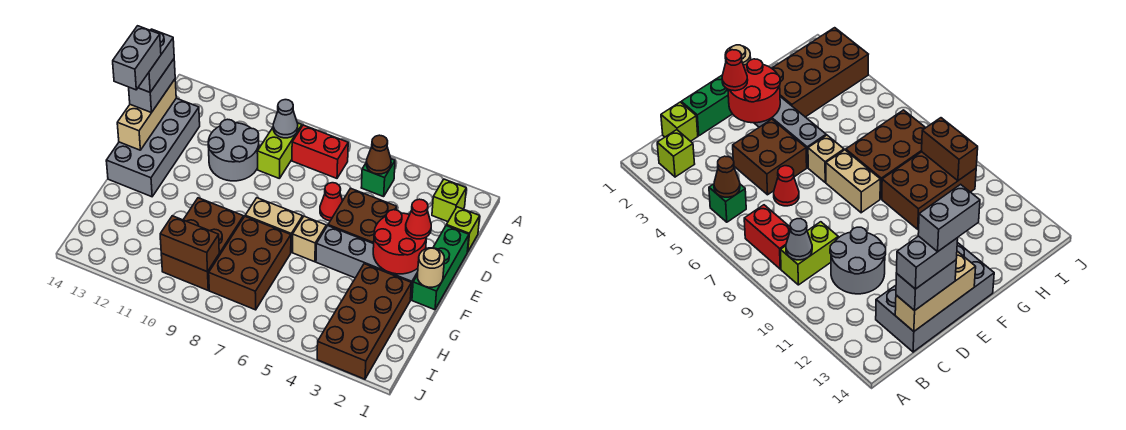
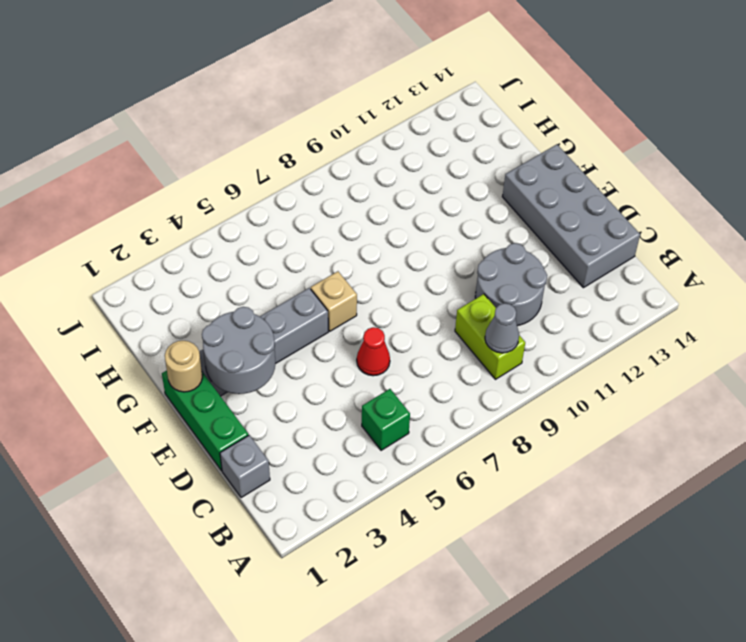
grey brick C1 level 1 -> lime brick C1 level 1
grey round brick E2:F3 level 2 -> red round brick E2:F3 level 2
none -> lime brick B2 level 1
none -> red brick B7:B8 level 1
none -> brown brick D4:E5 level 1

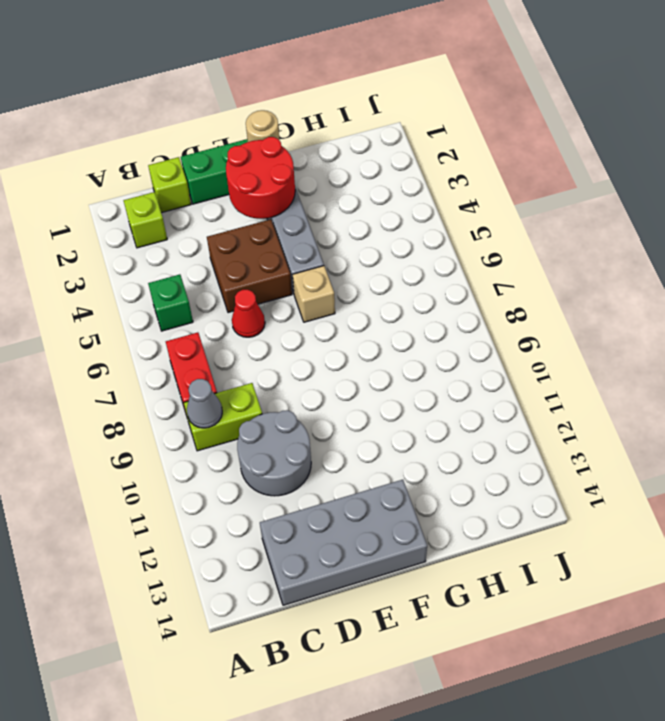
none -> tan brick F7:F8 level 1
none -> brown brick G2:J3 level 1
none -> brown brick G7:I8 level 1

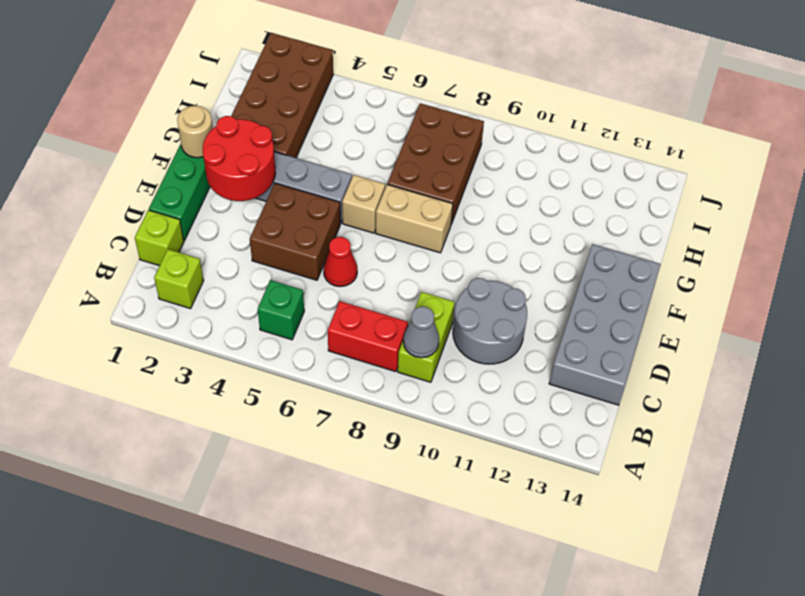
none -> brown brick G9:I10 level 1
none -> brown cone B5 level 2
none -> tan brick C14:E14 level 2

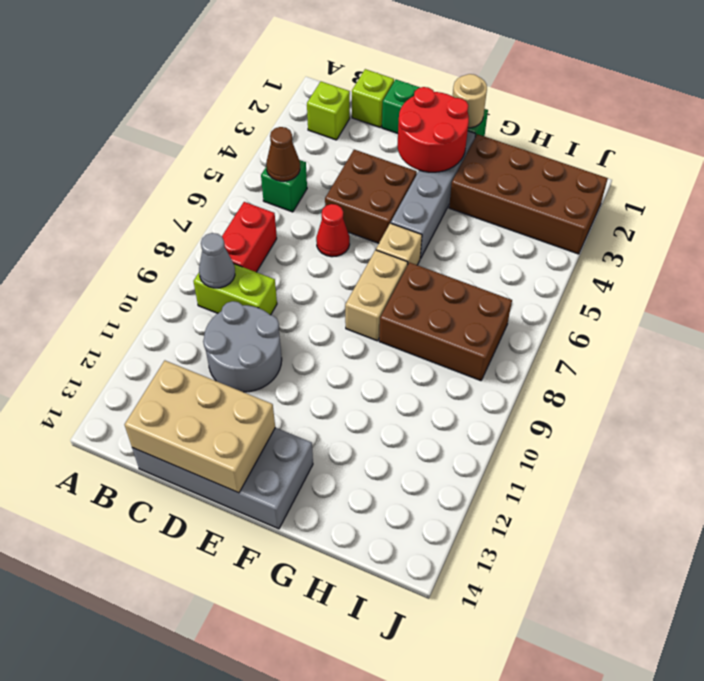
tan brick C13:E14 level 2 -> tan brick C14:E14 level 2
none -> brown brick G9:I10 level 1
none -> brown brick I9:I10 level 2
none -> grey brick C14:D14 level 3

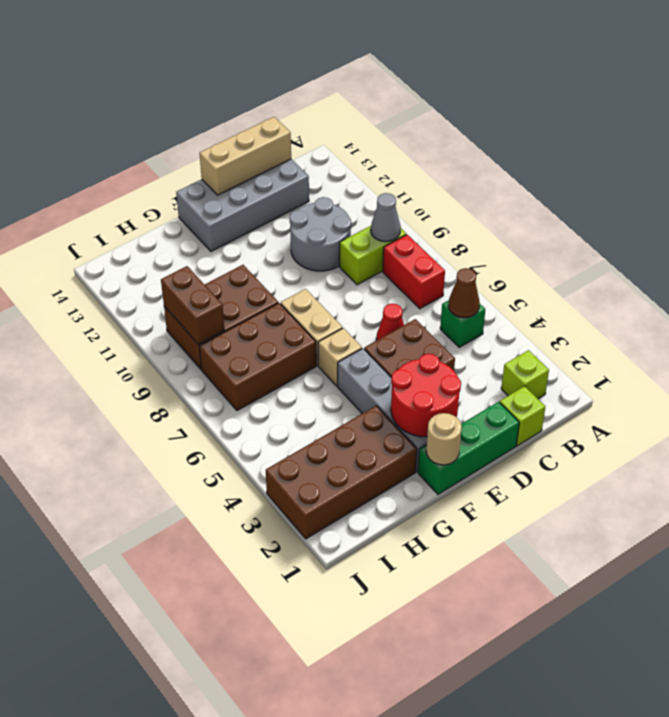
none -> grey brick C14:D14 level 3
none -> red cone E2 level 3
none -> grey brick C14:D14 level 4

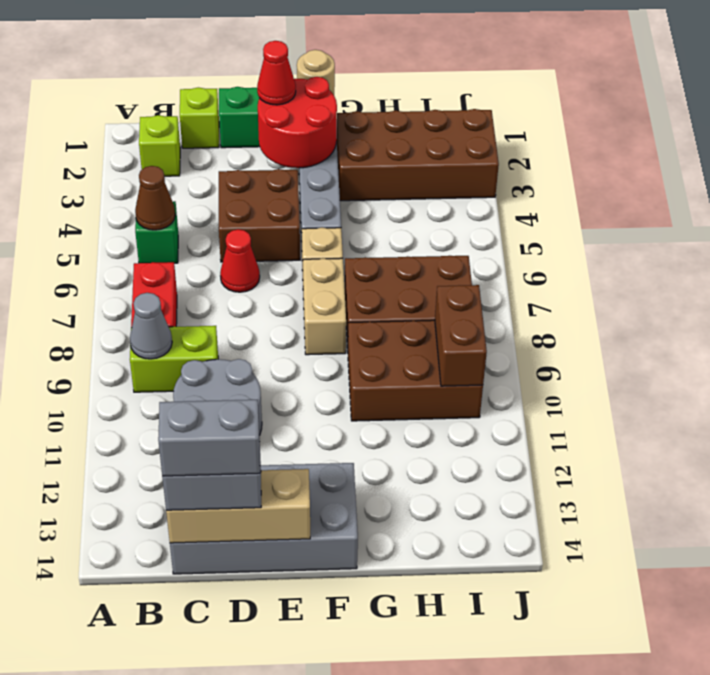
none -> grey brick D14:E14 level 5

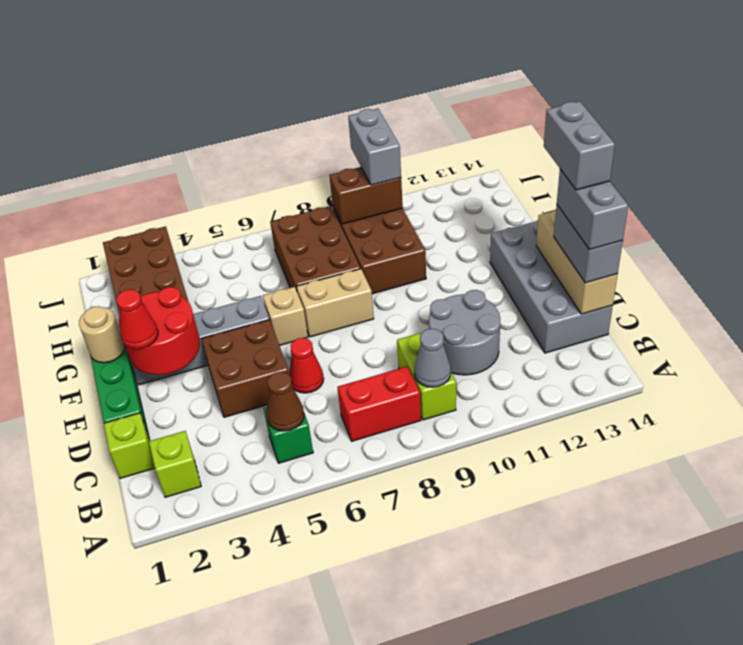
grey brick I10:J10 level 3 -> none

